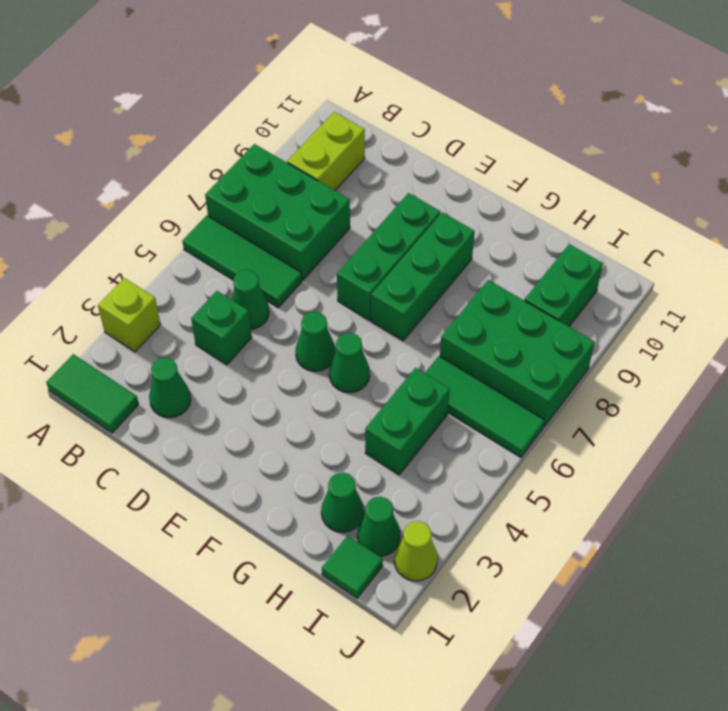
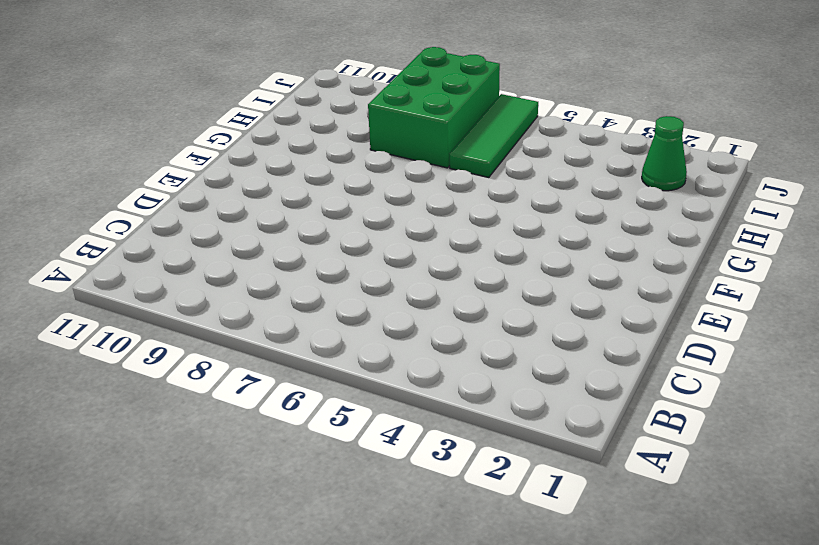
none -> green tile A1:B1 level 1
none -> lime brick A3 level 1
none -> green tile A6:C6 level 1

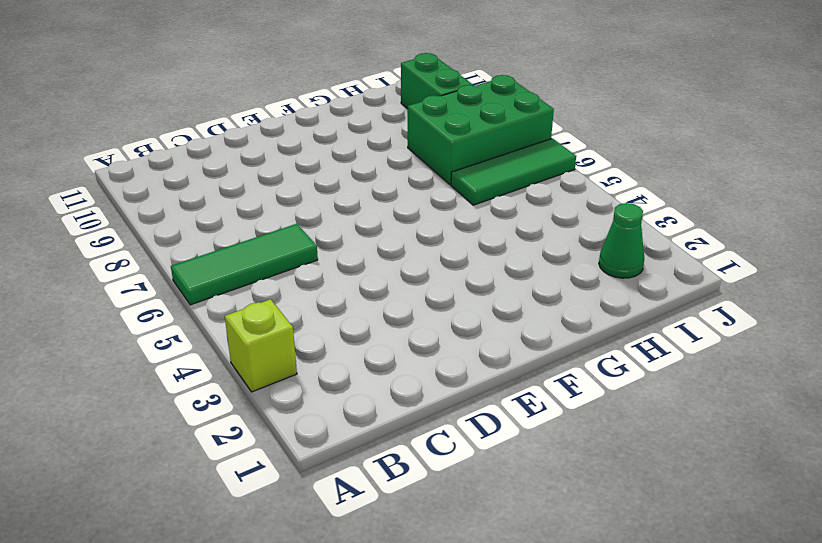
none -> green tile A1:B1 level 1
none -> green brick A7:C8 level 1
none -> lime brick B9:B10 level 1

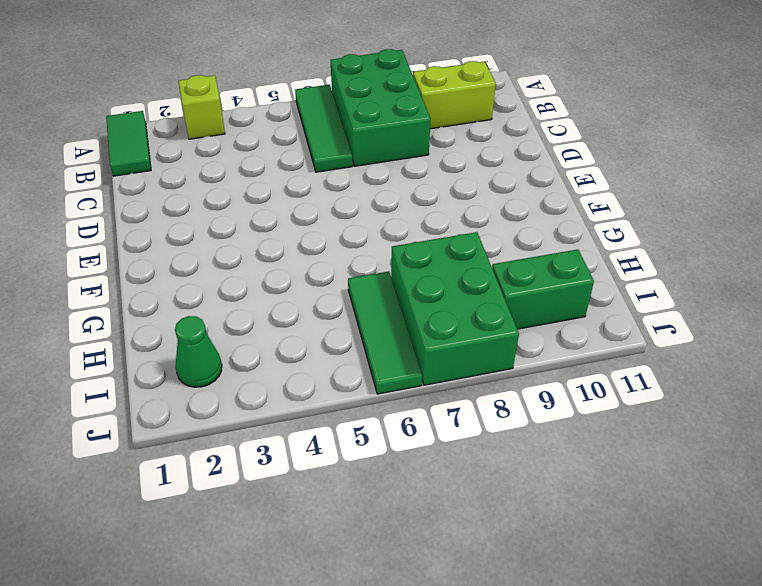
none -> green cone C2 level 1
none -> green brick C4 level 1
none -> green cone C5 level 1

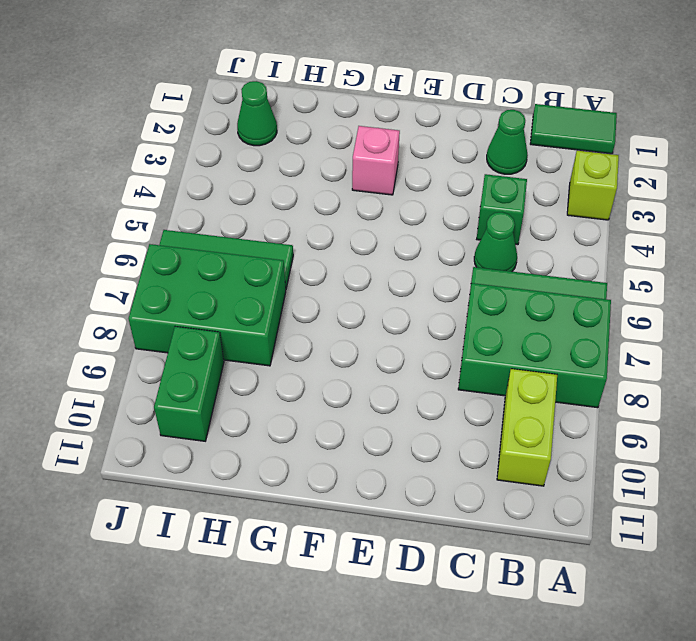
pink brick F3 level 1 -> none
none -> green cone E5 level 1
none -> green brick E7:E9 level 1
none -> green cone F5 level 1

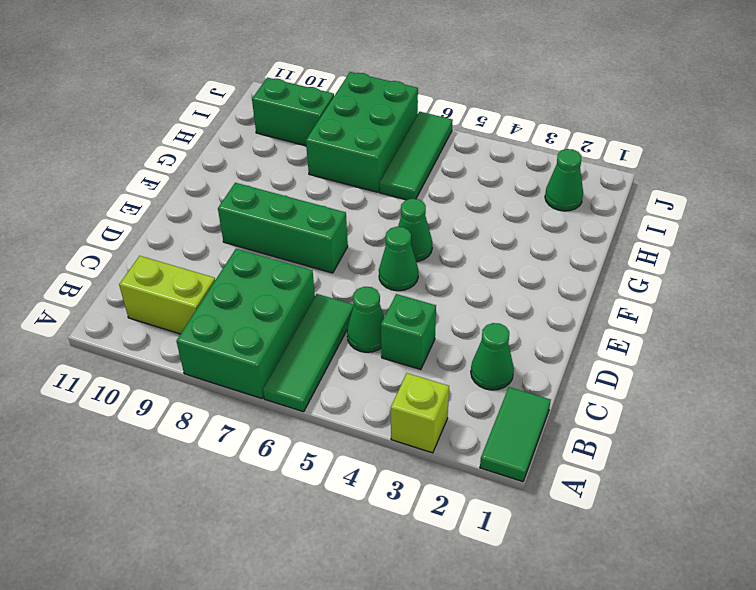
none -> green brick F7:F9 level 1
none -> green cone H2 level 1
none -> green brick H4:H5 level 1

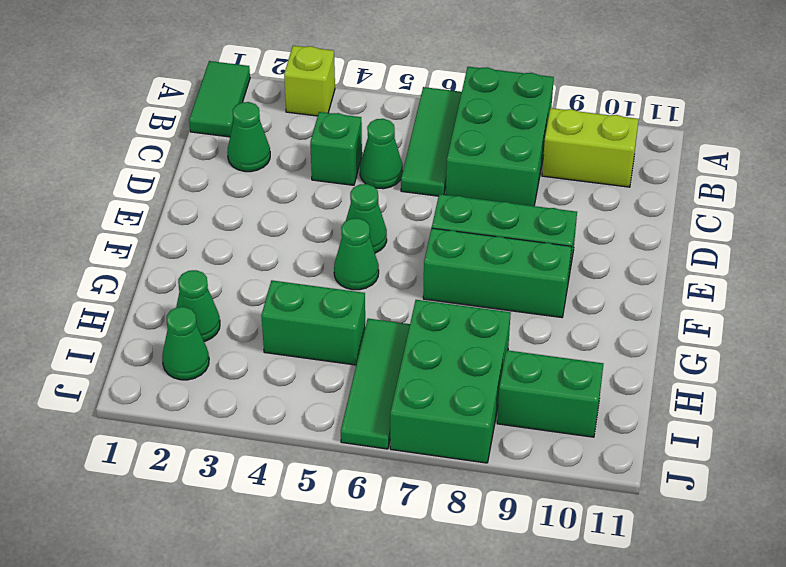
none -> green tile I1 level 1
none -> lime cone J2 level 1

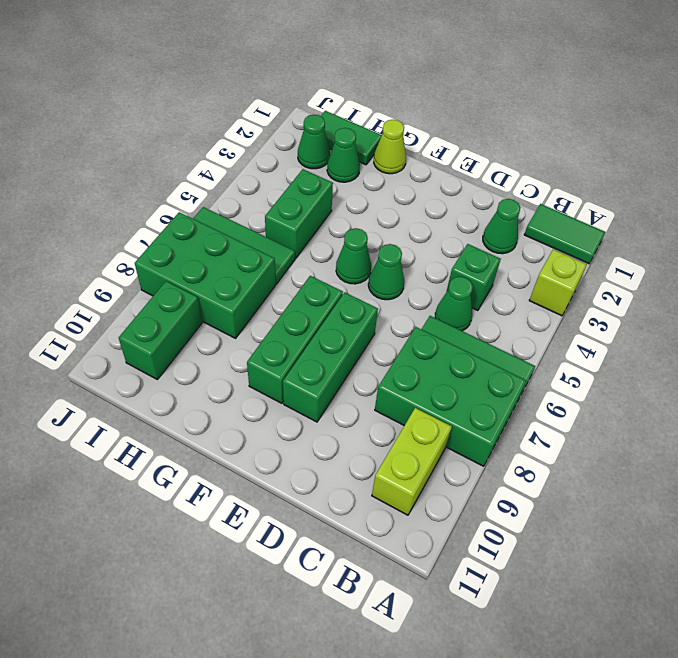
lime cone G1 level 1 -> lime cone J2 level 1
green tile H1:I1 level 1 -> green tile I1 level 1

